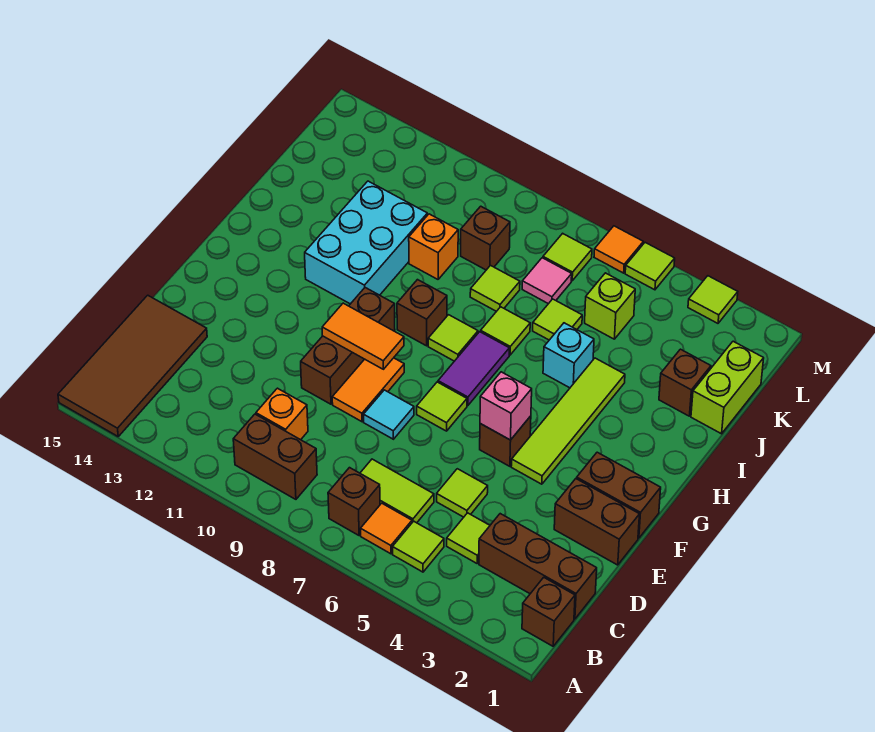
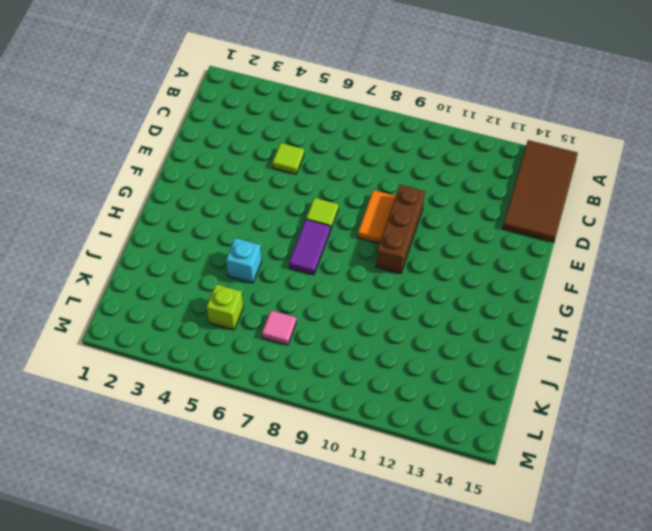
none -> brown brick B1 level 1
none -> lime tile B5 level 1
none -> orange tile B6 level 1
none -> brown brick B7 level 1

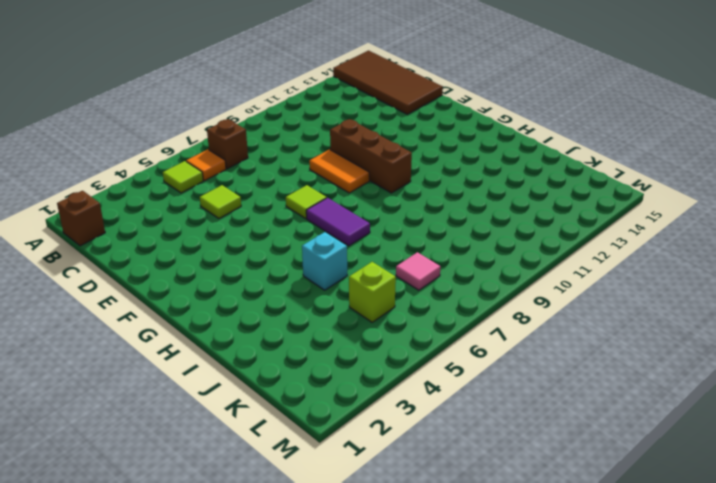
none -> brown brick B9:B10 level 1
none -> brown brick C1:C3 level 1
none -> lime tile C4 level 1
none -> lime tile C6:C7 level 1

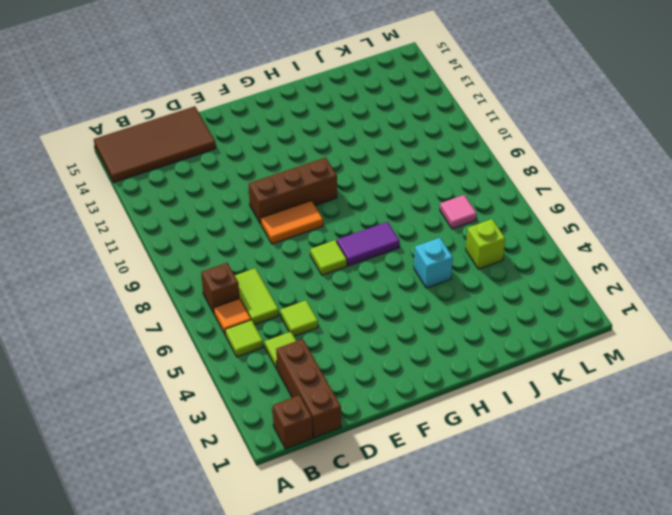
none -> brown brick B9:B10 level 1
none -> orange brick C10 level 1
none -> brown brick E1:E2 level 1
none -> cyan tile E8 level 1

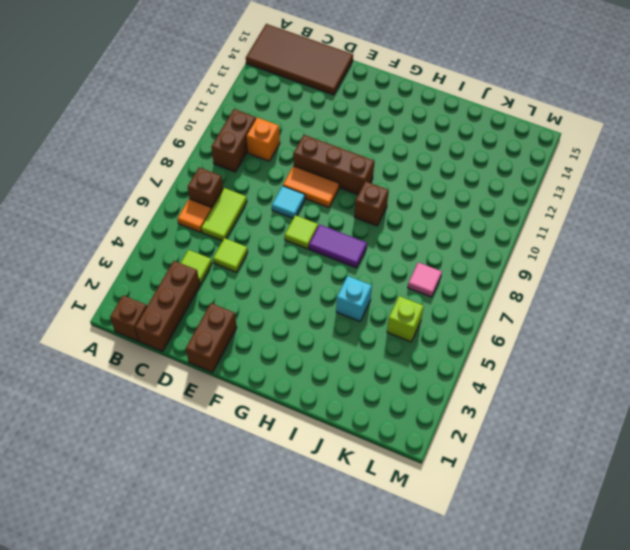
none -> lime tile B5 level 1
none -> brown brick F1:F2 level 1
none -> lime tile F4:I4 level 1
none -> brown brick F5 level 1

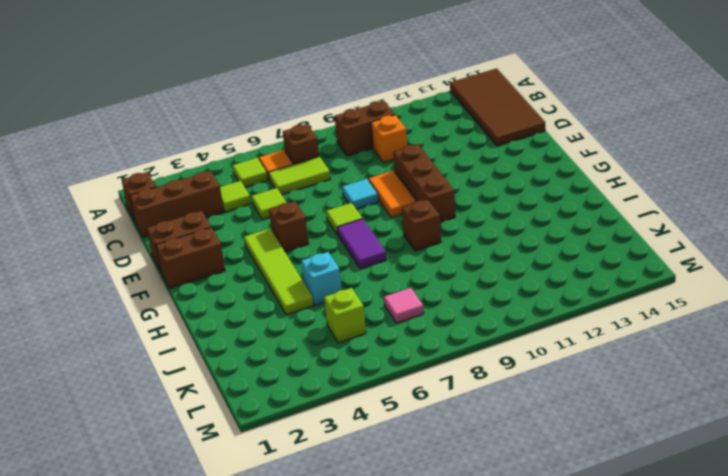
none -> lime tile H8 level 1
none -> cyan brick H11:J12 level 1
none -> lime tile I7 level 1
none -> lime brick J1:K1 level 1

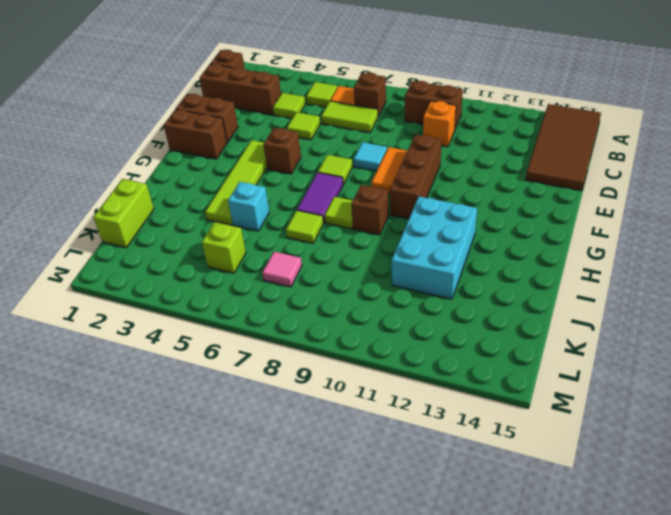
none -> brown brick J2 level 1
none -> lime tile J6 level 1
none -> lime tile J8 level 1
none -> orange brick J10 level 1

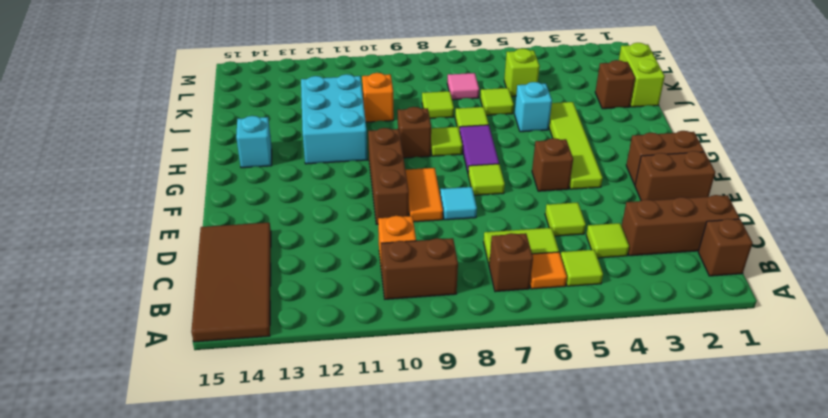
cyan brick H14 level 1 -> none
none -> brown brick K9 level 1
none -> lime tile L7 level 1
none -> lime tile M3 level 1
none -> lime tile M5 level 1

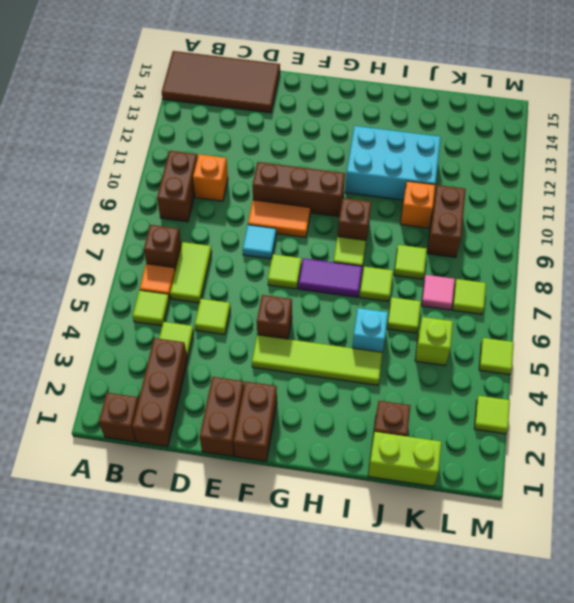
brown brick K9:K10 level 1 -> brown brick K9 level 1
none -> orange tile M6 level 1
none -> pink brick F5 level 2
none -> orange tile F9:F10 level 2

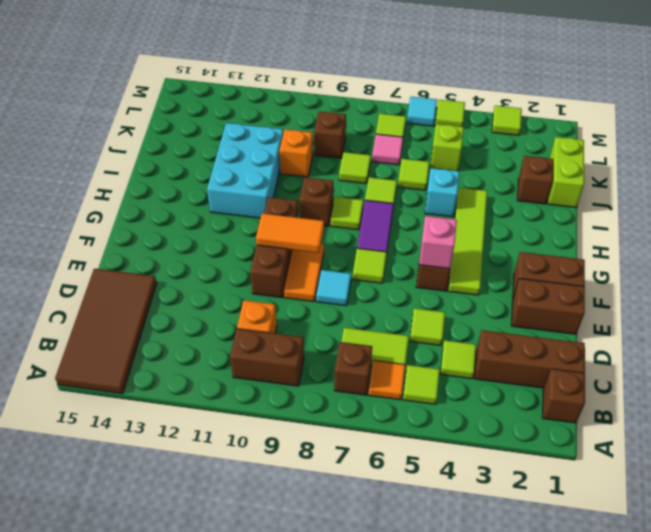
cyan tile M6 level 1 -> orange tile M6 level 1

